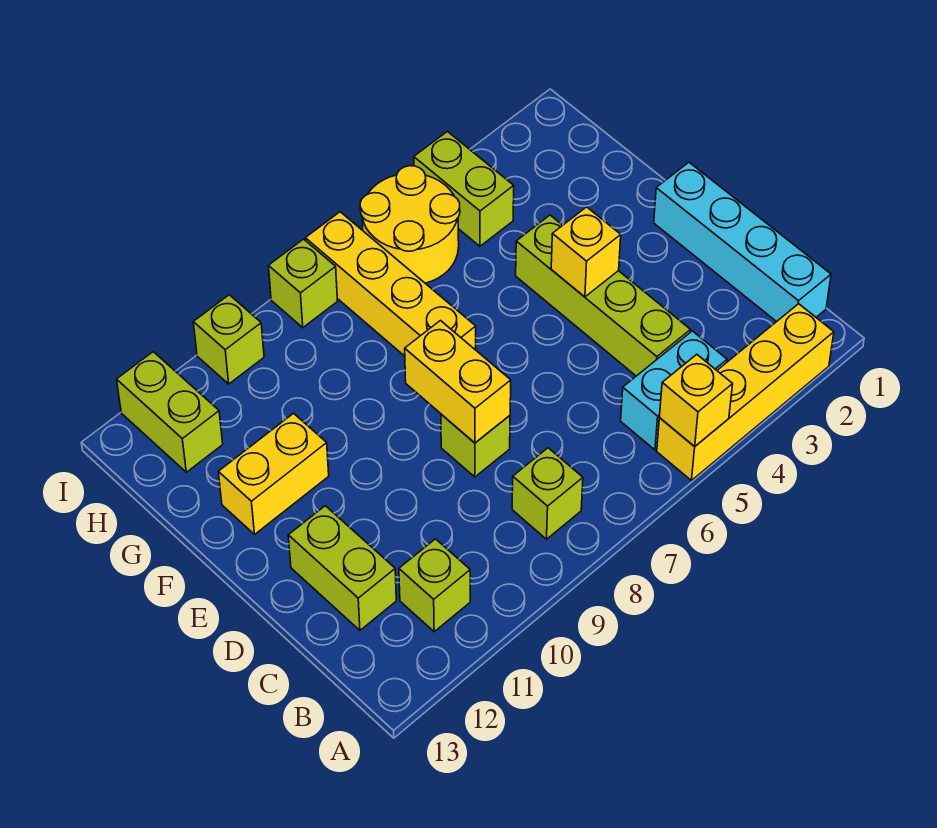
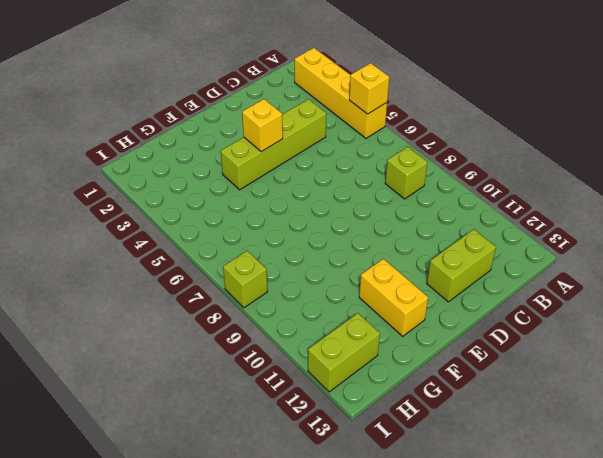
none -> cyan brick B1:E1 level 1
none -> cyan brick B4:B5 level 1
none -> lime brick B11 level 1

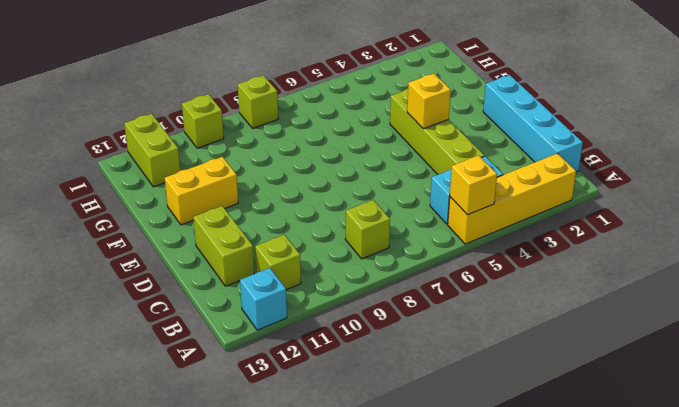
cyan brick A12 level 1 -> none
none -> lime brick D8 level 1
none -> yellow brick F7:I7 level 1
none -> lime brick H4:I4 level 1

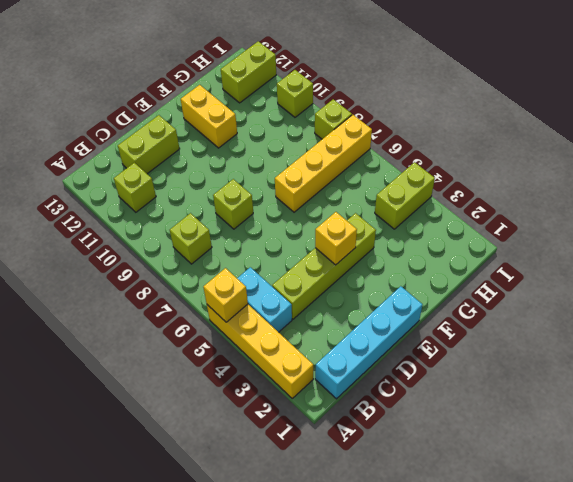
none -> yellow round brick H5:I6 level 1
none -> yellow brick D8:E8 level 2

